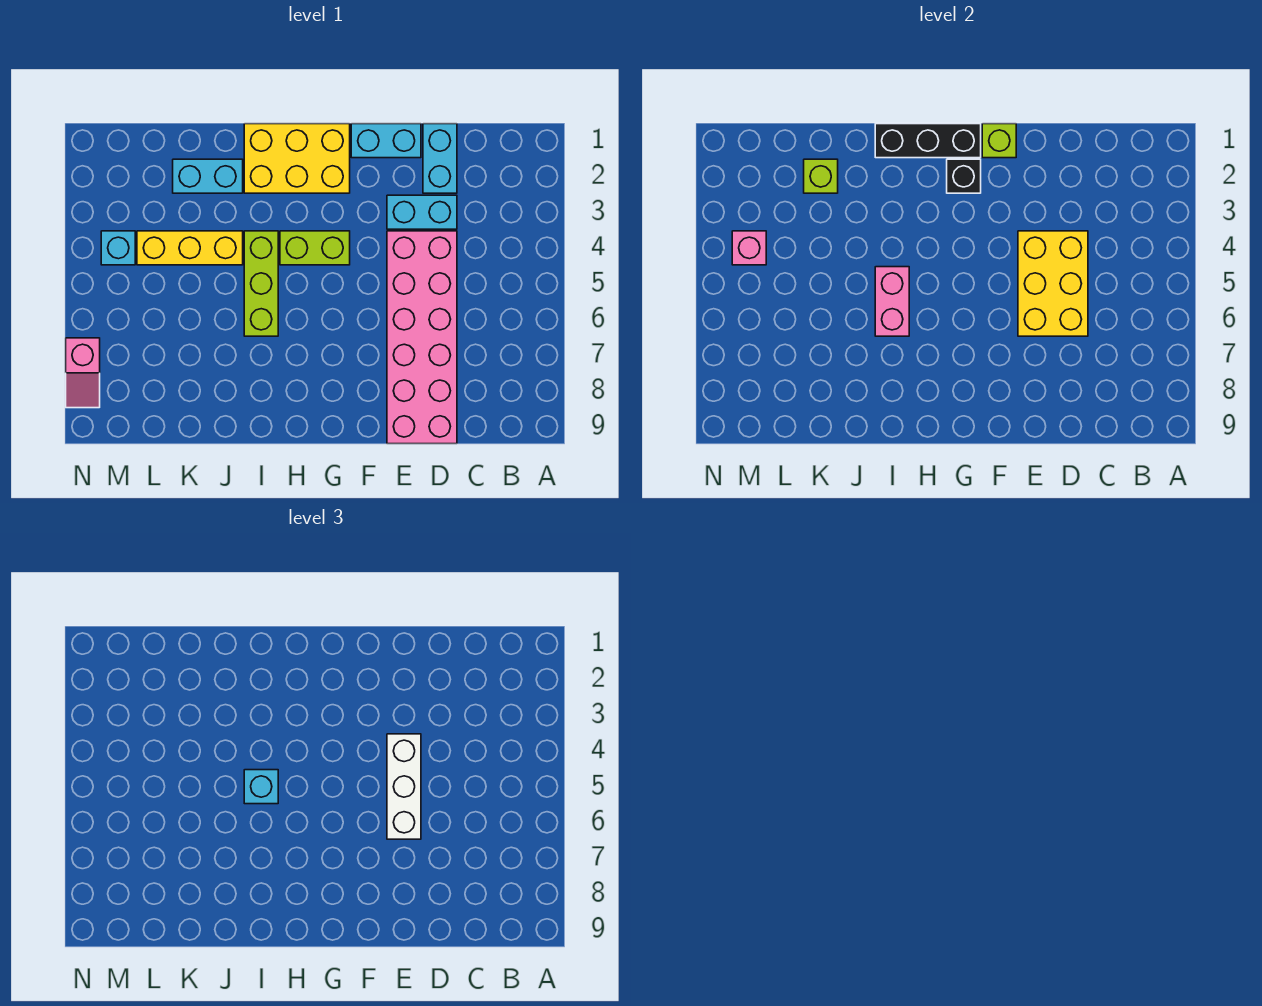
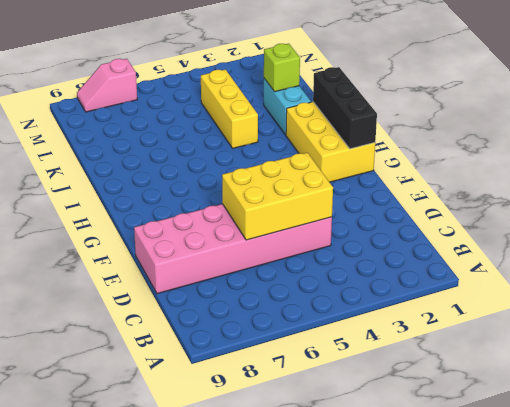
none -> cyan brick D1:D2 level 1
none -> cyan brick D3:E3 level 1
none -> cyan brick E1:F1 level 1

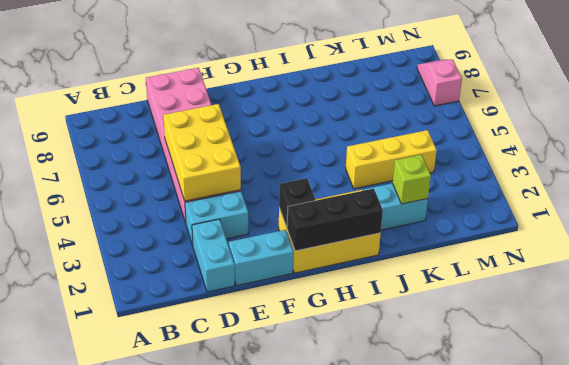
none -> lime brick G4:H4 level 1
none -> lime brick I4:I6 level 1
none -> cyan brick M4 level 1

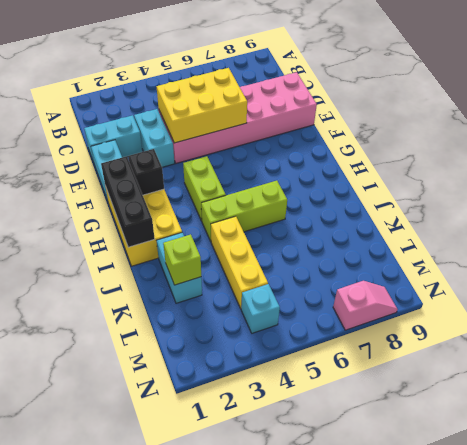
none -> lime brick F1 level 2
none -> pink brick I5:I6 level 2
none -> pink brick M4 level 2

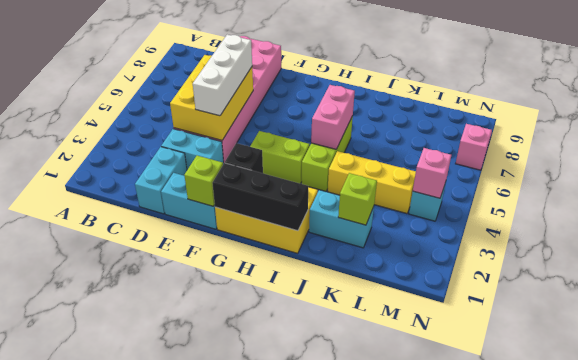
none -> cyan brick I5 level 3

